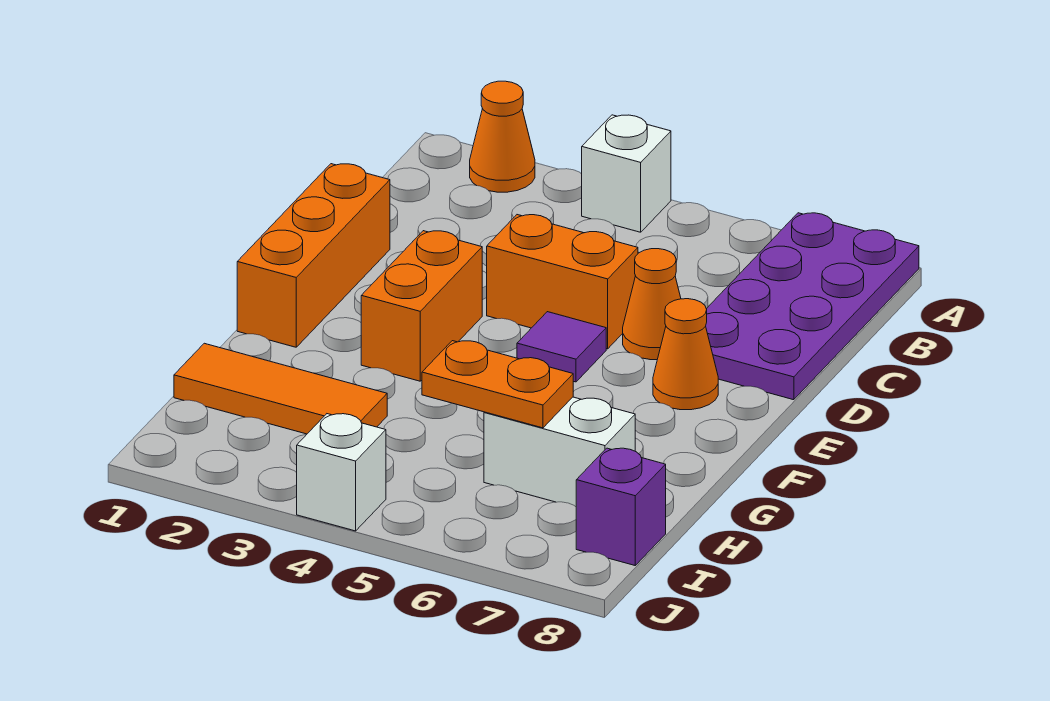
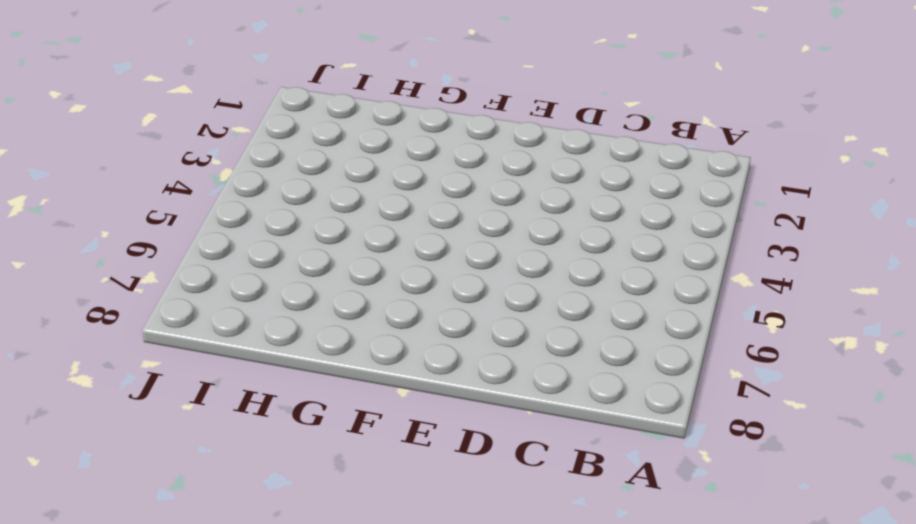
none -> orange cone A2 level 1
none -> white brick A4 level 1
none -> purple plate A7:D8 level 1

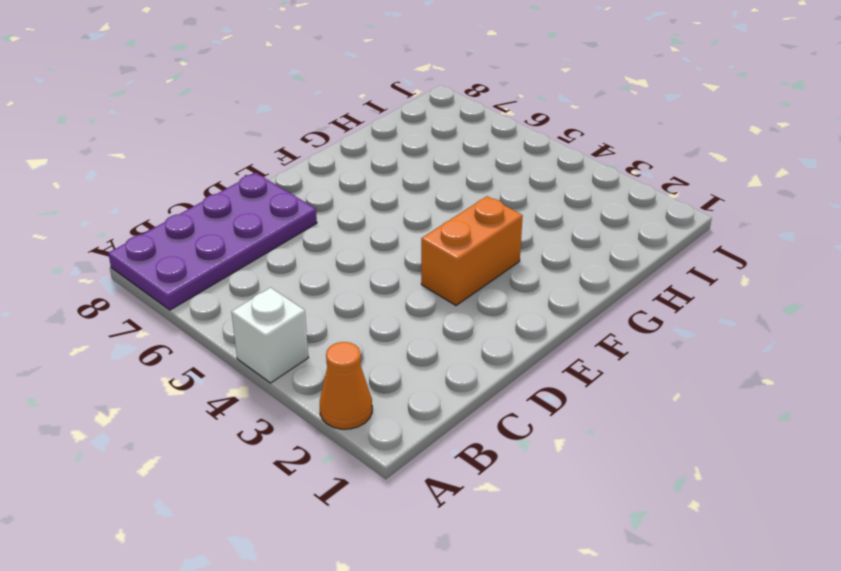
none -> orange brick D1:F1 level 1
none -> orange brick D4:D5 level 1
none -> orange cone D6 level 1

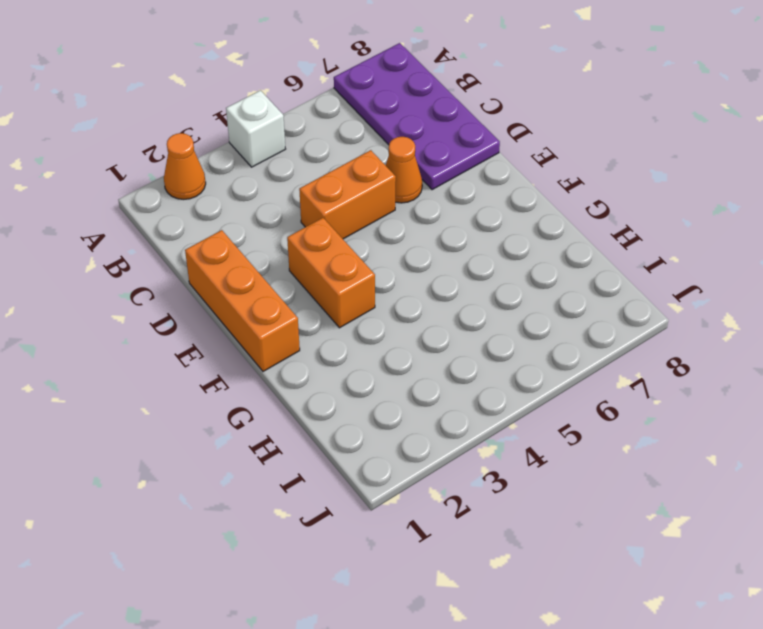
none -> purple tile E5 level 1
none -> orange cone E7 level 1
none -> orange tile H1:H3 level 1

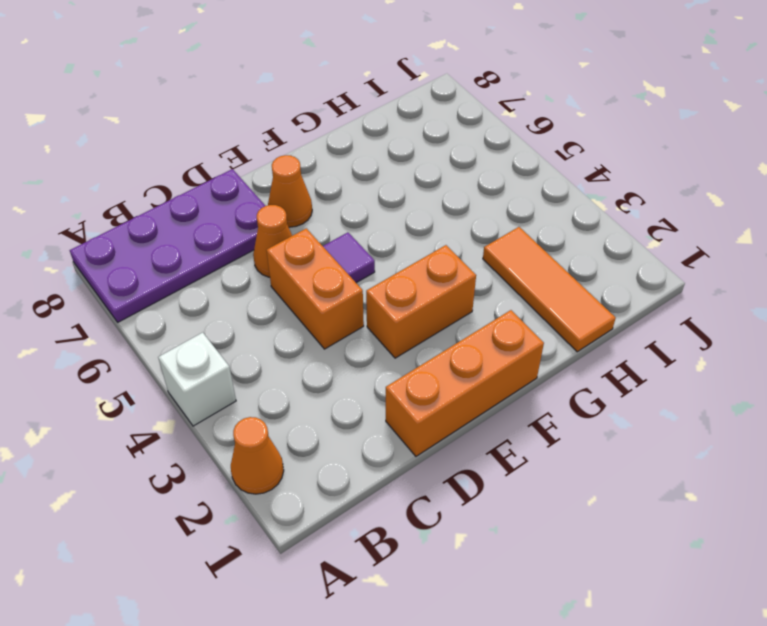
none -> white brick H6:H7 level 1
none -> purple brick I8 level 1
none -> white brick J4 level 1

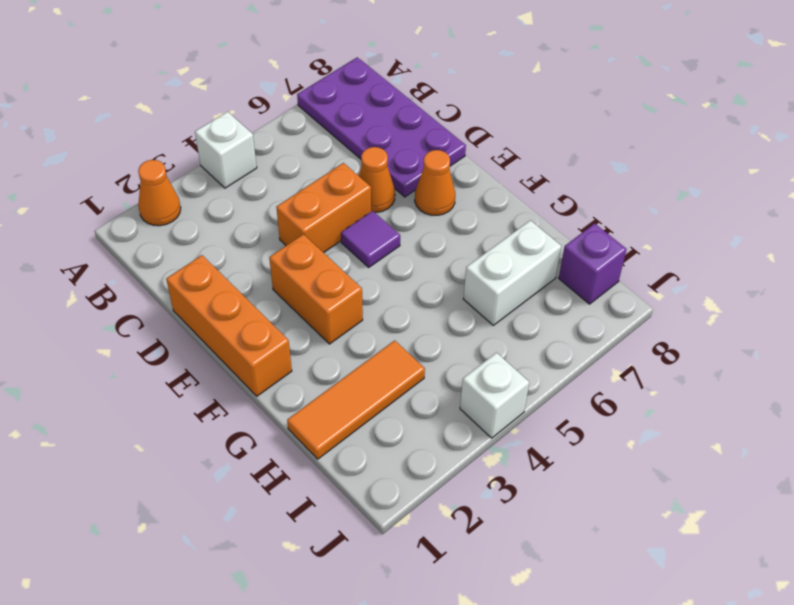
none -> orange plate H5:H6 level 2

